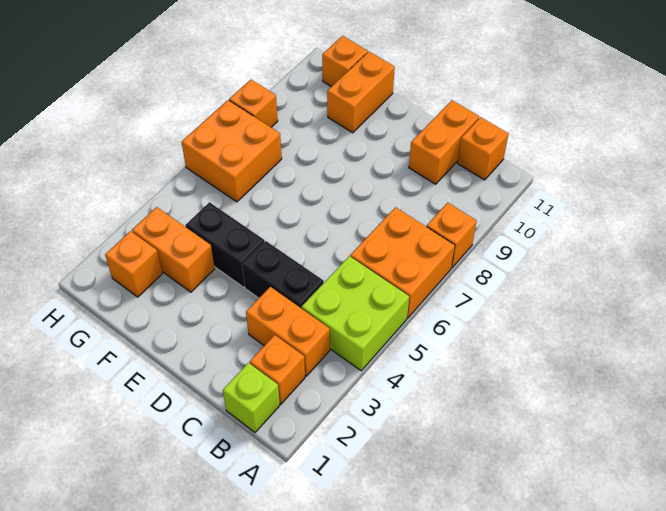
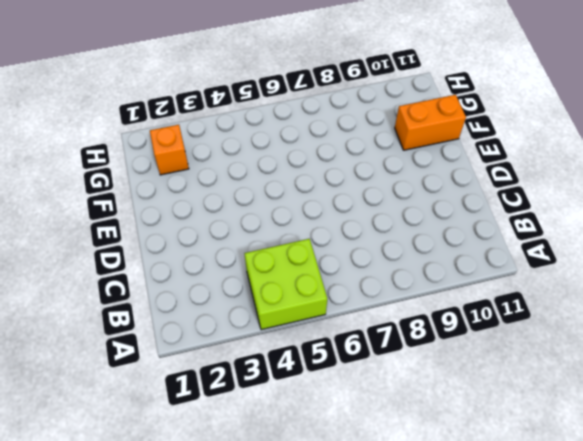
none -> orange brick A6:B7 level 1
none -> orange brick A8 level 1
none -> lime brick B1 level 1

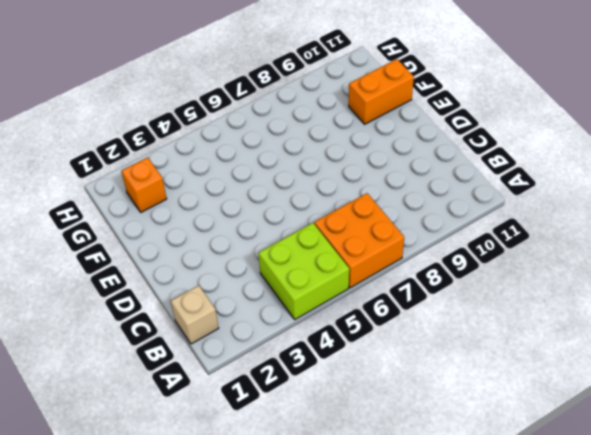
tan brick B1 level 1 -> lime brick B1 level 1
none -> orange brick A8 level 1
none -> orange brick B2 level 1
none -> orange brick B3:C3 level 1

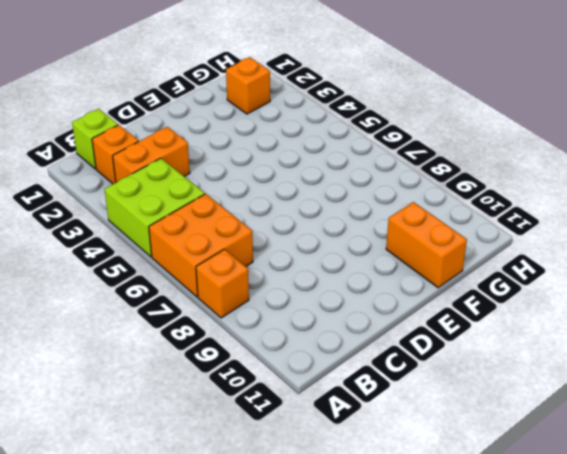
none -> orange brick B11 level 1
none -> black brick C4:D4 level 1
none -> orange brick C10:C11 level 1

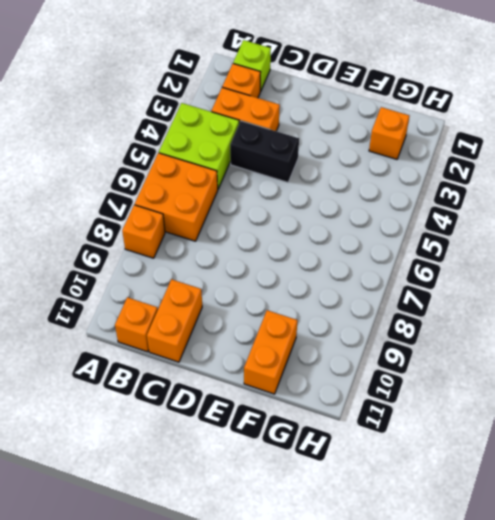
none -> black brick E4:F4 level 1
none -> orange brick F3:G3 level 1
none -> orange brick G6:H7 level 1

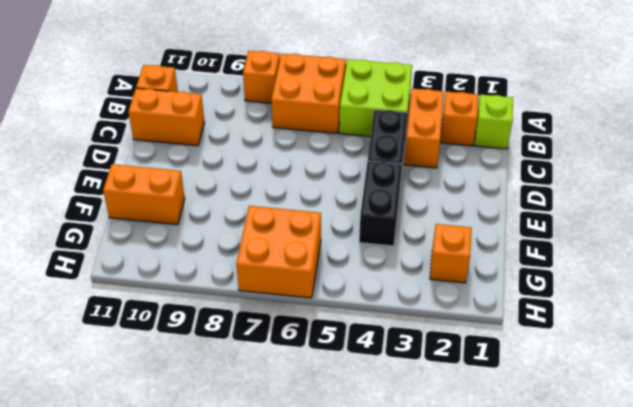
none -> orange brick F3:G3 level 1
none -> orange brick G11 level 1
none -> orange brick H8 level 1

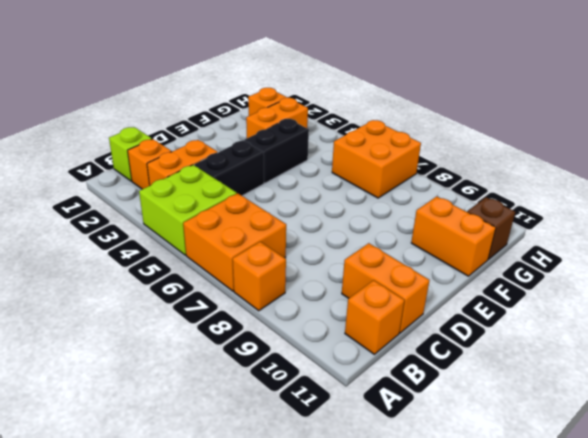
brown brick G11 level 1 -> orange brick G11 level 1
none -> orange brick H8 level 1

